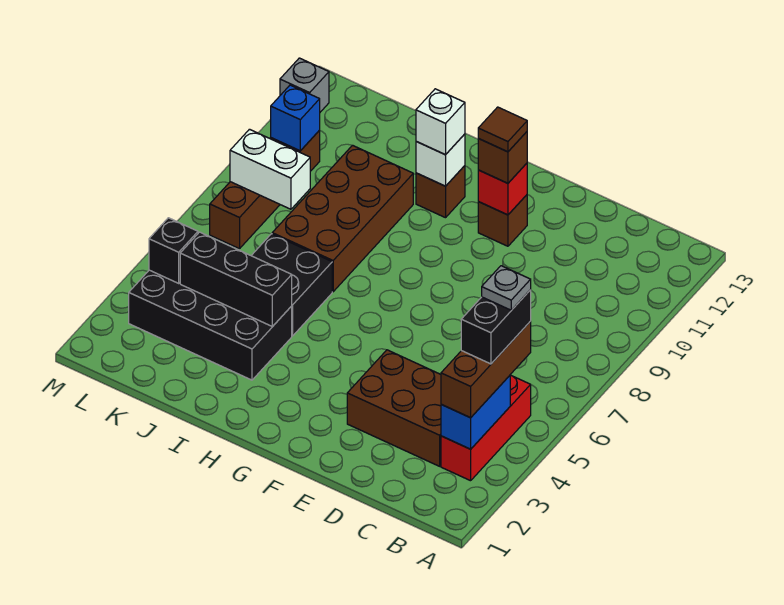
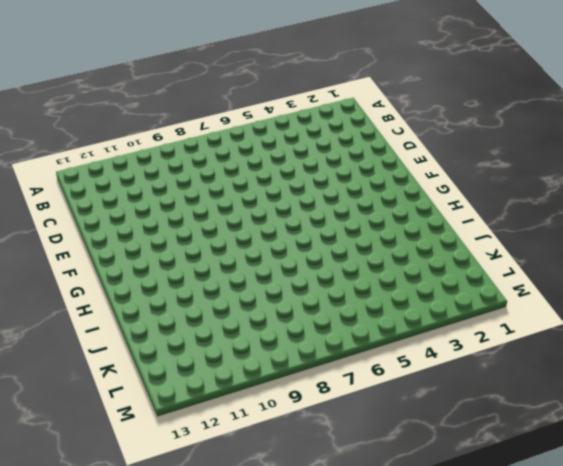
none -> red brick B3:B5 level 1
none -> brown brick C3:E4 level 1
none -> brown brick F11 level 1

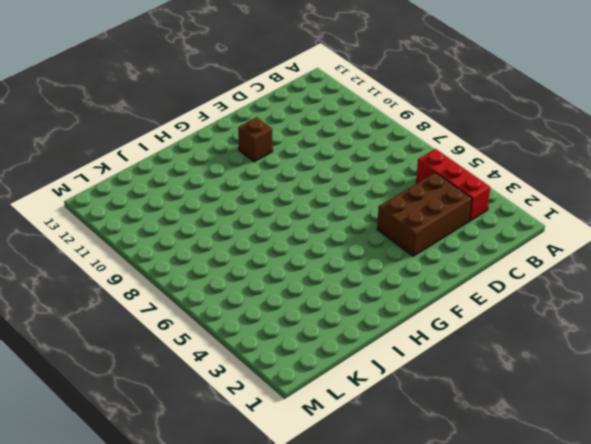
none -> brown brick H11 level 1
none -> black brick I3:L4 level 1
none -> black brick I5:J6 level 1

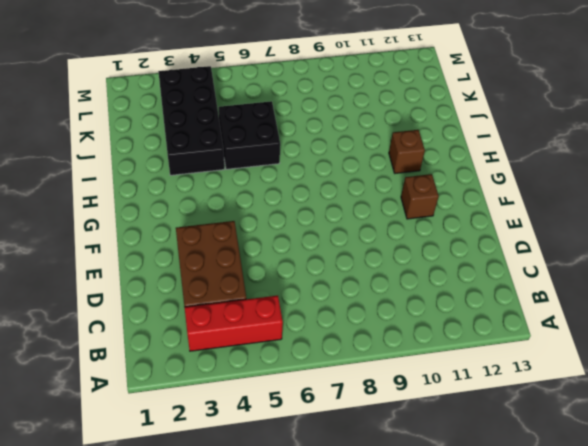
none -> brown brick I7:J10 level 1
none -> brown brick L7:L10 level 1
none -> grey brick M12 level 1

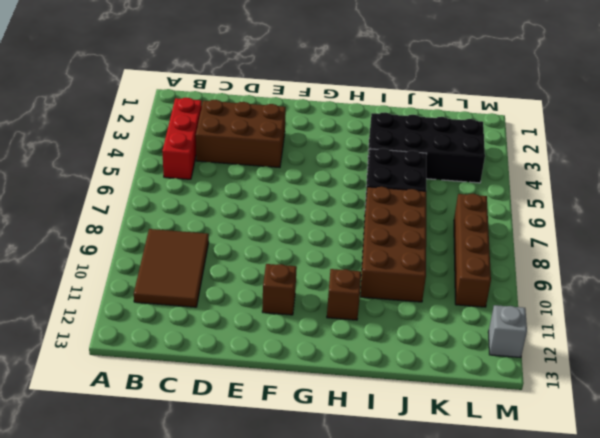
brown tile B9:C11 level 1 -> none
none -> blue brick B3:B4 level 2
none -> red brick F11 level 2
none -> white brick H11 level 2

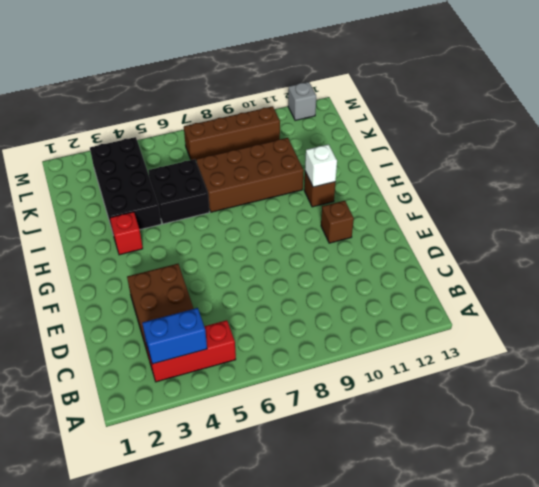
red brick H3 level 1 -> red brick F11 level 2
none -> black brick I4:K4 level 2
none -> white brick K8:L8 level 2
none -> black brick L4 level 2

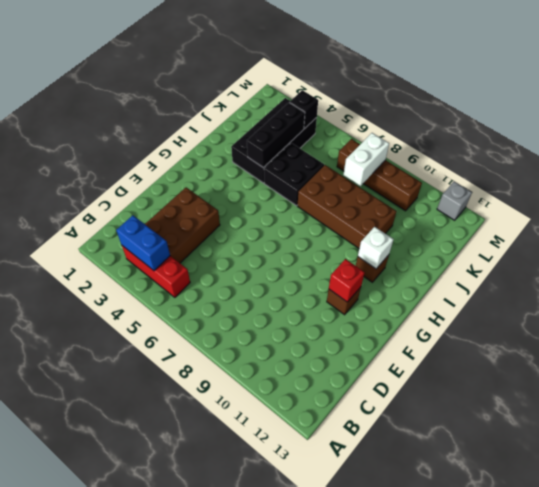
none -> blue brick L10 level 2
none -> brown brick B3:B5 level 3
none -> brown brick F11 level 3

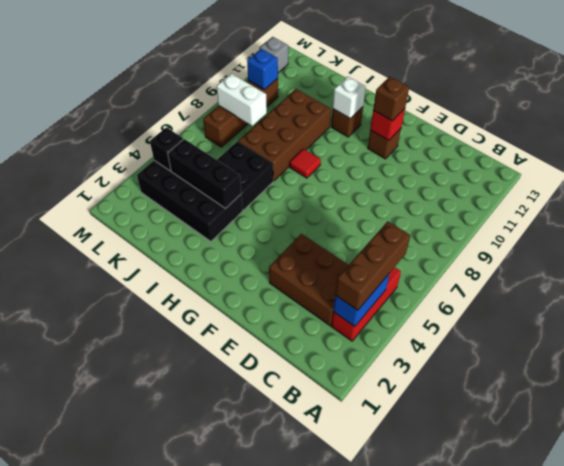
red tile H8 level 1 -> none
none -> white brick H11 level 3
none -> black brick B4:B5 level 4
none -> brown tile F11 level 4

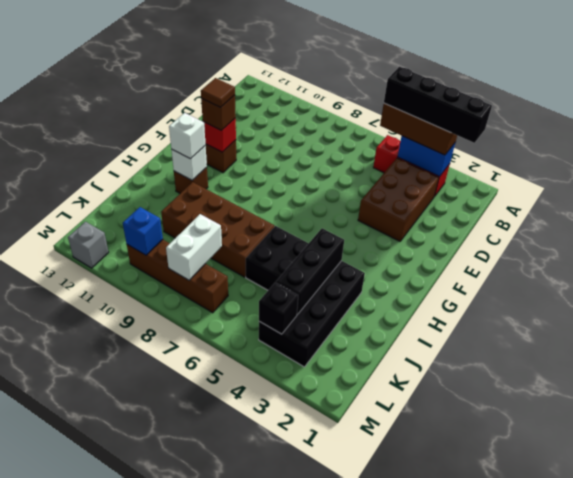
black brick B2:B5 level 4 -> black brick B4:B5 level 4
none -> grey plate B5 level 5

